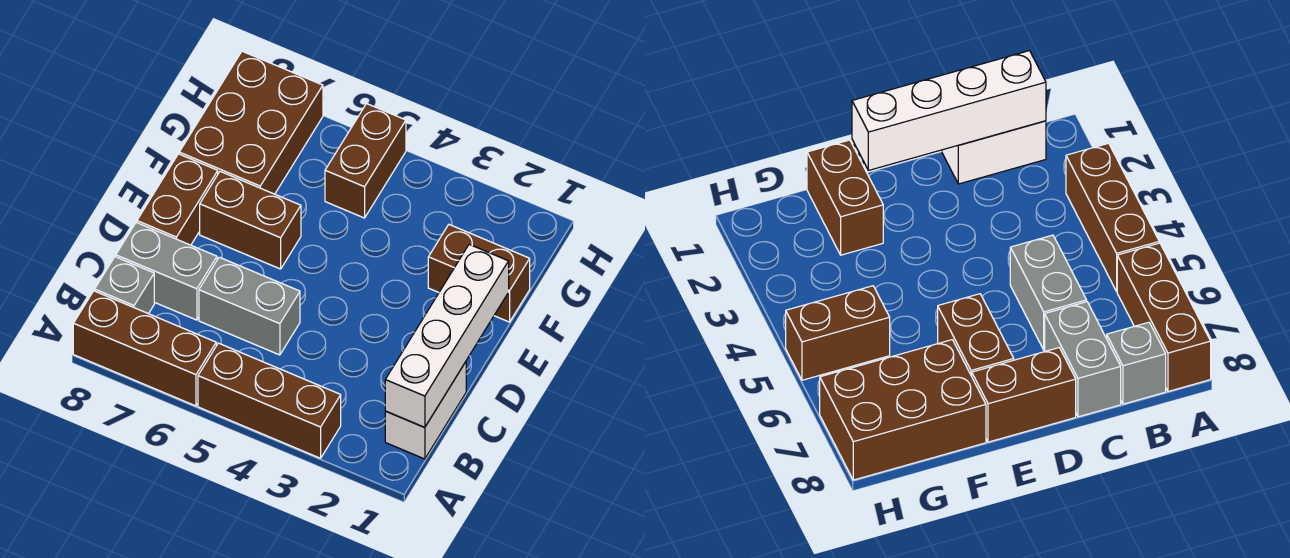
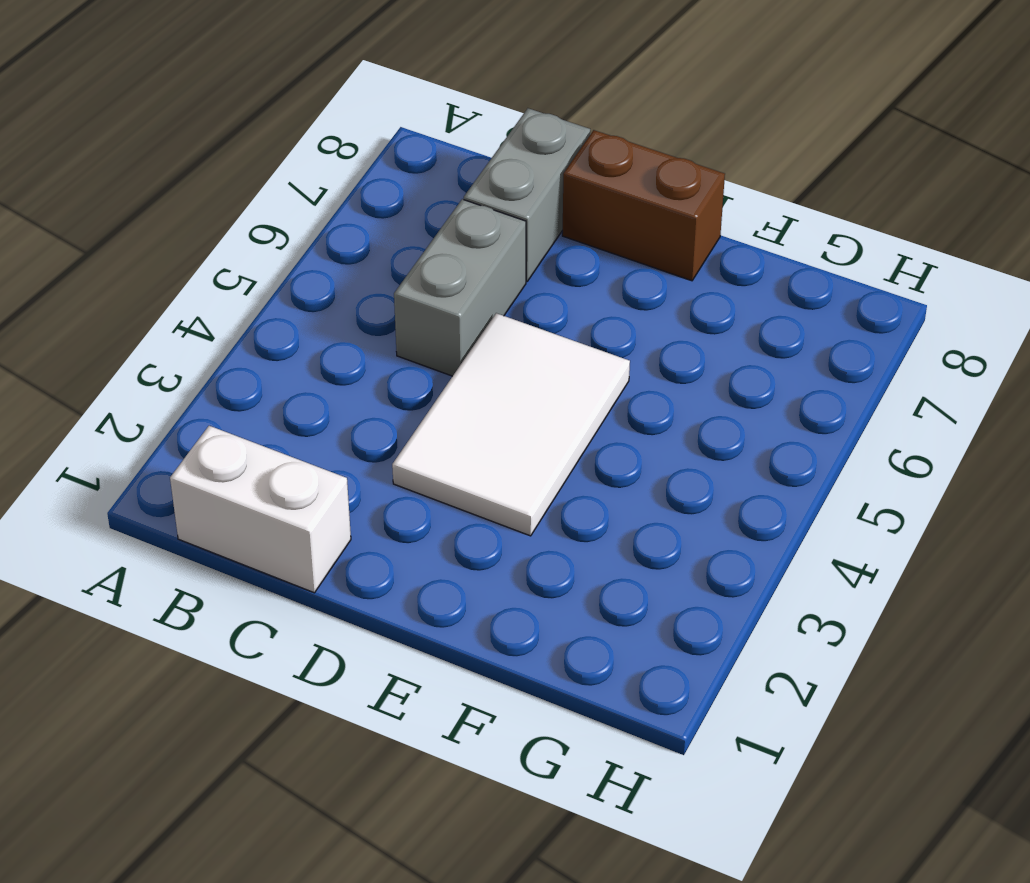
white tile D3:E5 level 1 -> none
none -> brown brick A3:A5 level 1
none -> brown brick A6:A8 level 1
none -> grey brick B8 level 1

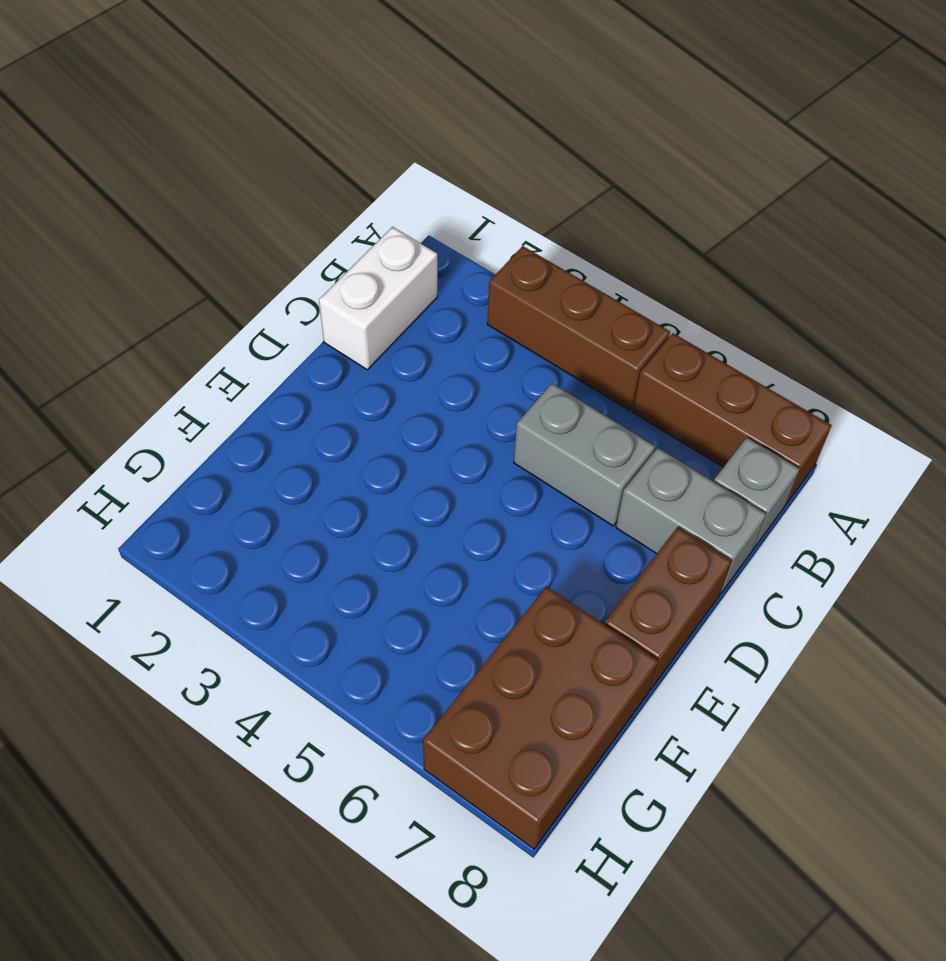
none -> brown brick E6:E7 level 1
none -> brown brick F1:F2 level 1
none -> brown brick G5:H5 level 1

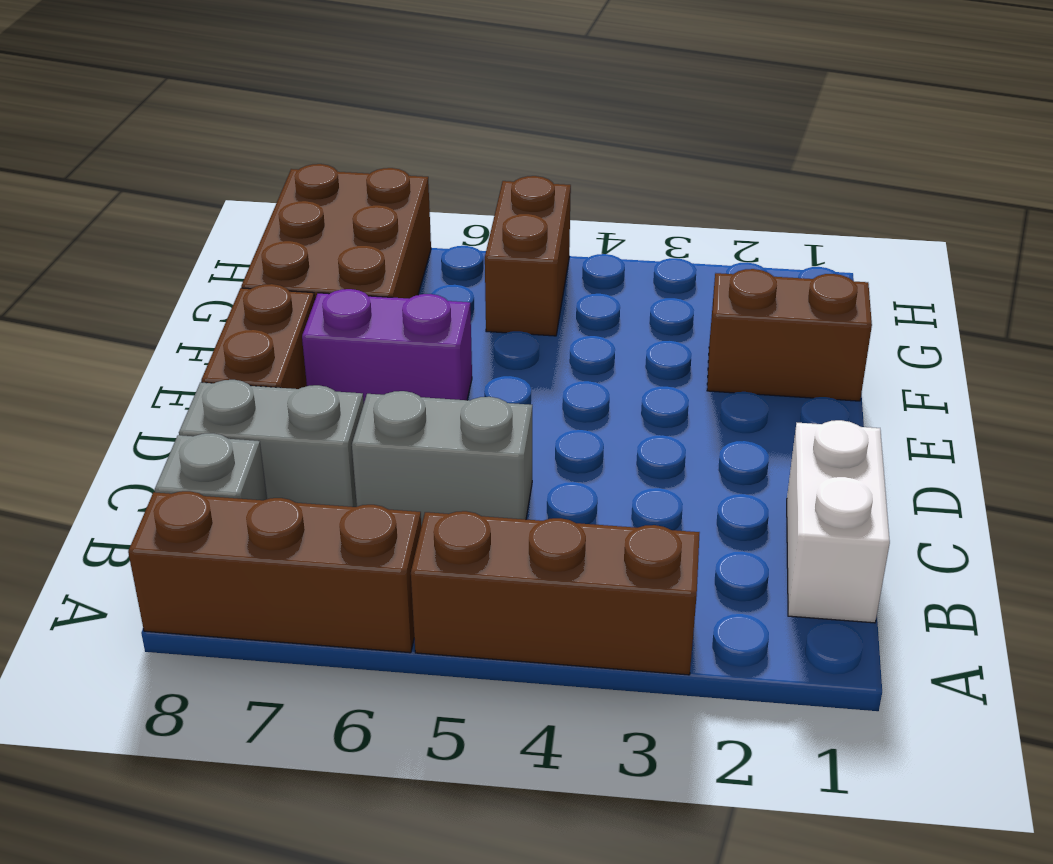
purple brick E6:E7 level 1 -> brown brick E6:E7 level 1
none -> white brick B1:E1 level 2

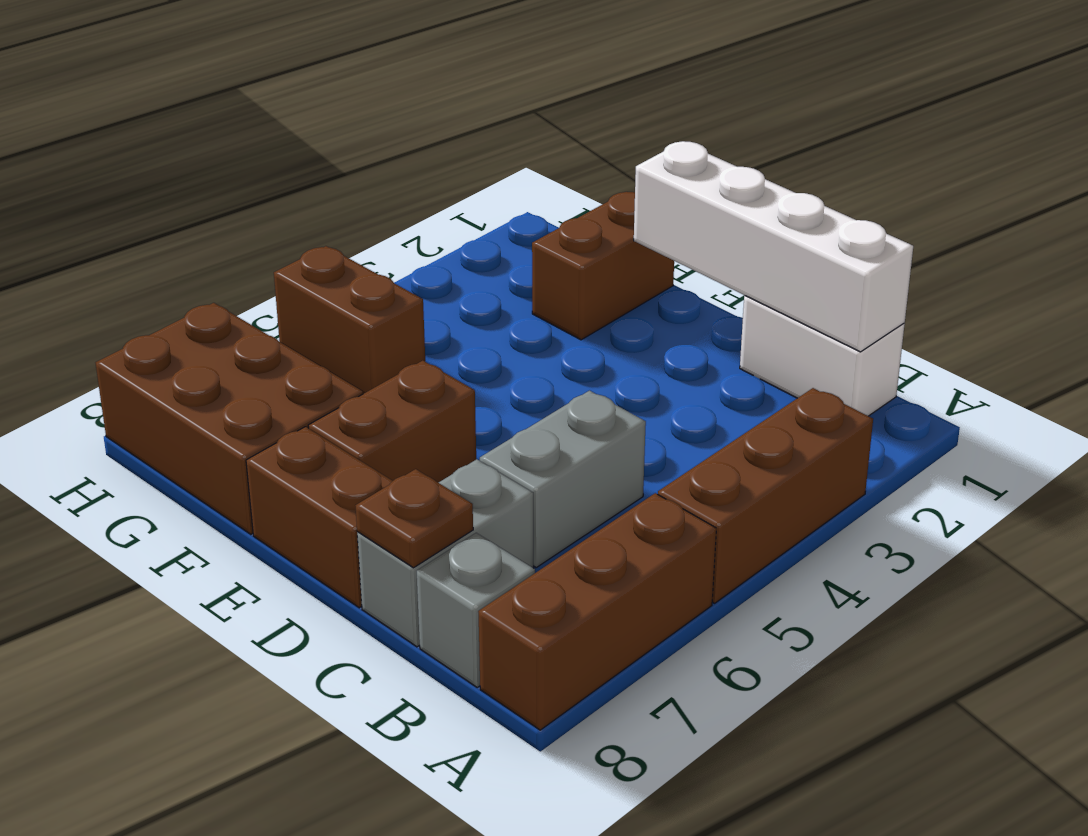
brown plate C8 level 2 -> none

